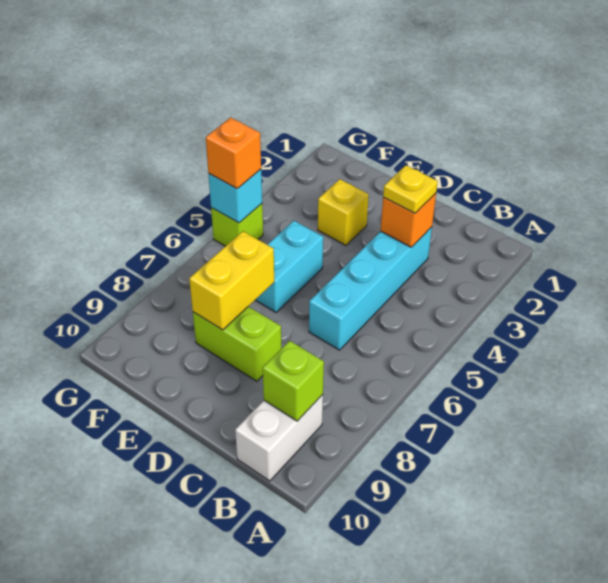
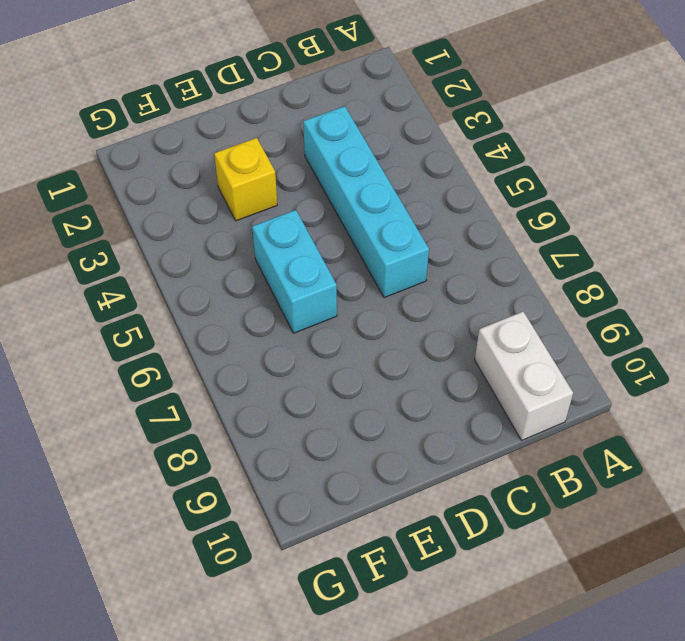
none -> lime brick D8:E8 level 1
none -> lime brick G5 level 1
none -> lime brick B9 level 2

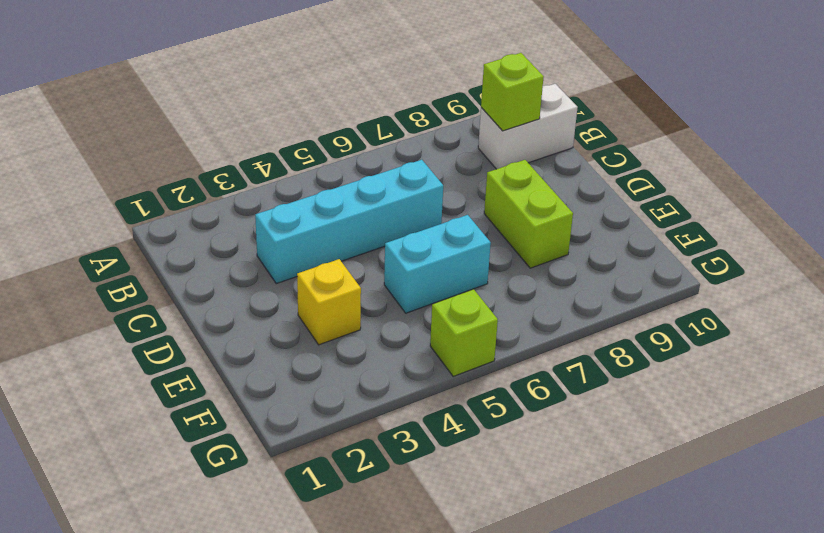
none -> orange brick C3 level 2
none -> yellow brick E7:E8 level 2
none -> cyan brick G5 level 2

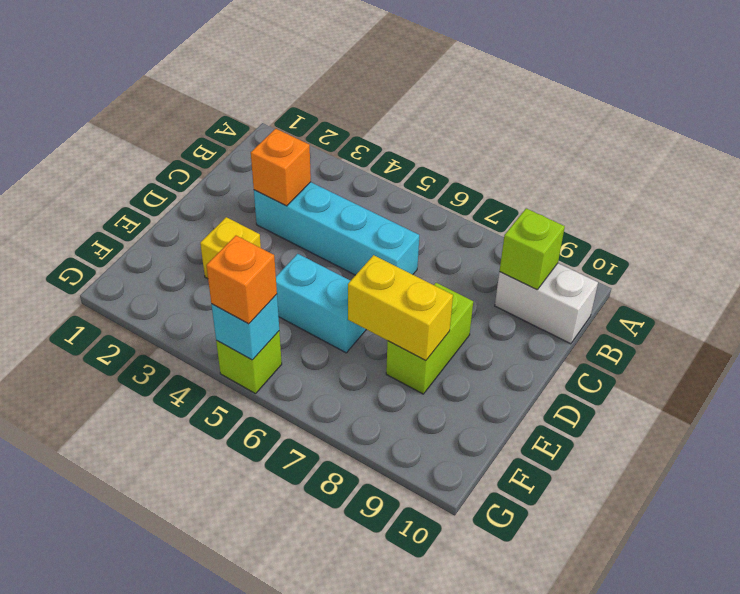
none -> yellow plate C3 level 3

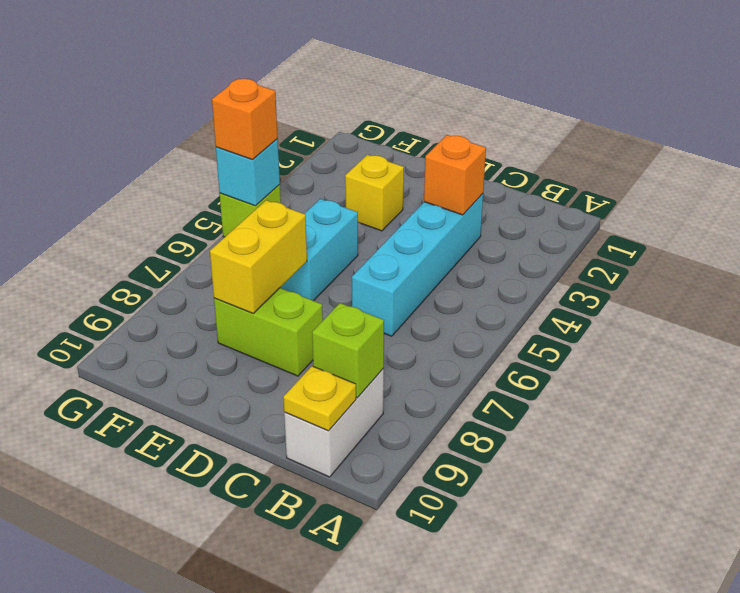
yellow plate B10 level 2 -> yellow plate C3 level 3

